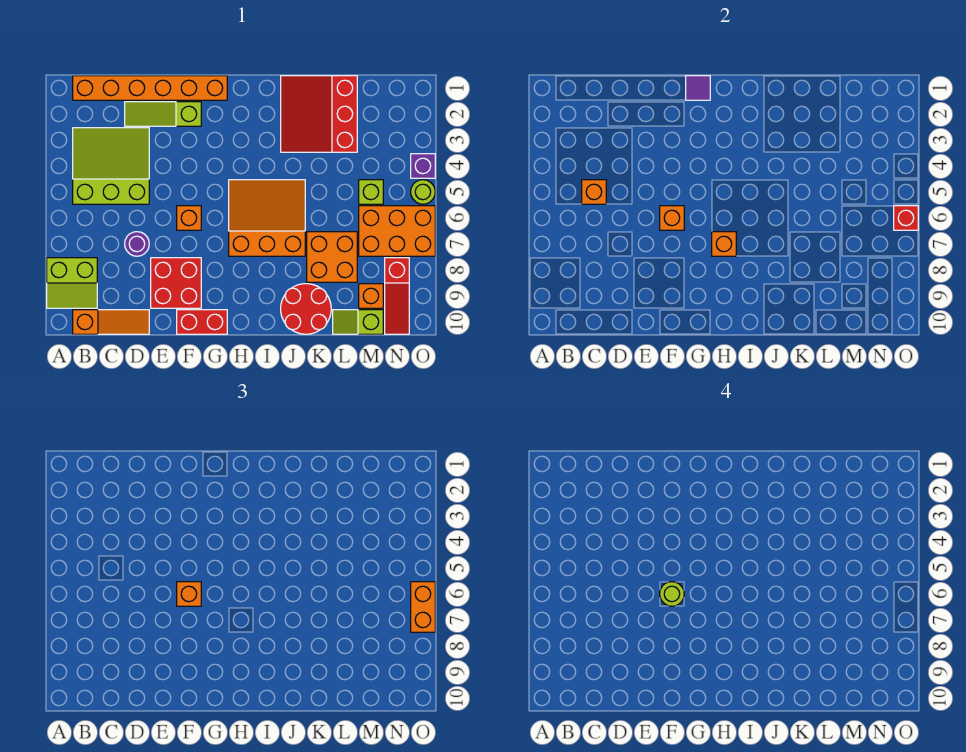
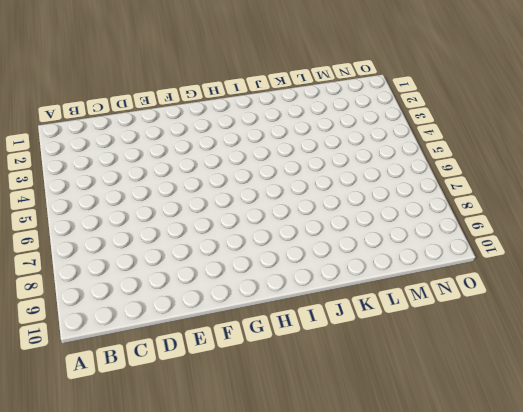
none -> lime slope A8:B9 level 1 top 8
none -> orange brick B1:G1 level 1
none -> lime slope B3:D5 level 1 top 5

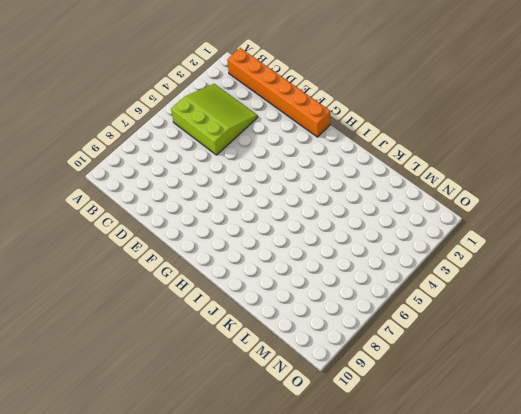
none -> lime slope A8:B9 level 1 top 8
none -> orange slope B10:D10 level 1 top B
none -> lime slope D2:F2 level 1 top F

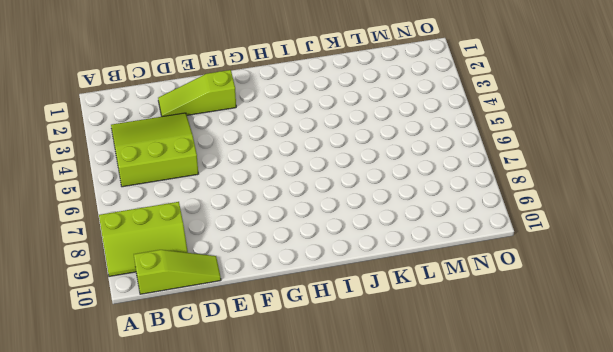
lime slope A8:C9 level 1 top 8 -> lime slope A8:B9 level 1 top 8
lime slope B10:D10 level 1 top B -> orange slope B10:D10 level 1 top B
none -> orange brick B1:G1 level 1
none -> purple round brick D7 level 1
none -> red brick E8:F9 level 1

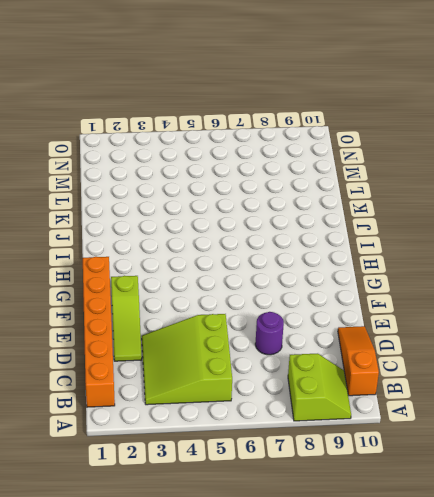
none -> red brick E8:F9 level 1
none -> orange brick F6 level 1
none -> red brick F10:G10 level 1

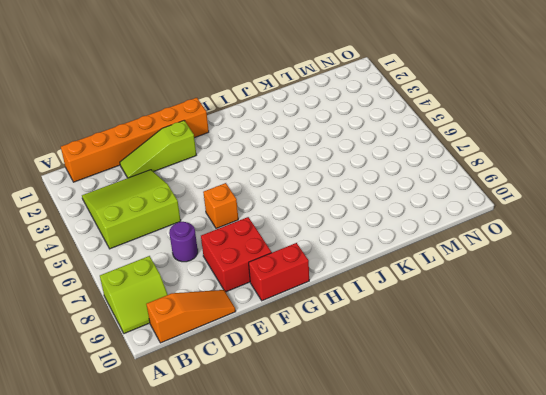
none -> orange slope H5:J7 level 1 top 7
none -> red slope J1:L3 level 1 top L
none -> red round brick J9:K10 level 1

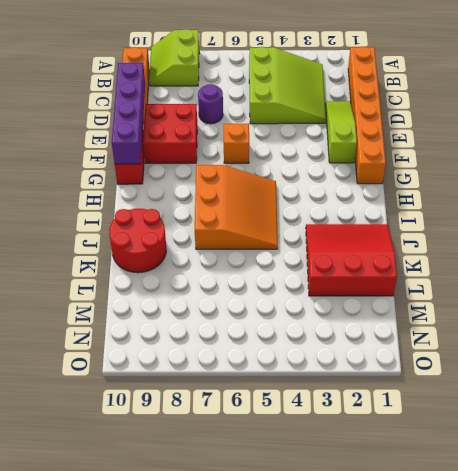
purple brick D10:G10 level 2 -> none
none -> orange brick K7:L8 level 1
none -> lime slope L10:M10 level 1 top M
none -> lime brick M5 level 1

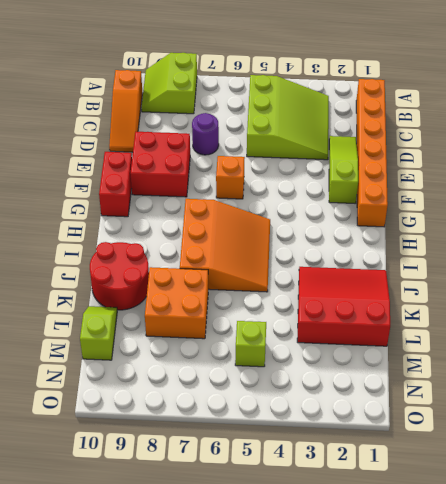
none -> orange brick M6:O7 level 1
none -> orange brick M9 level 1
none -> red slope N8:N10 level 1 top 8

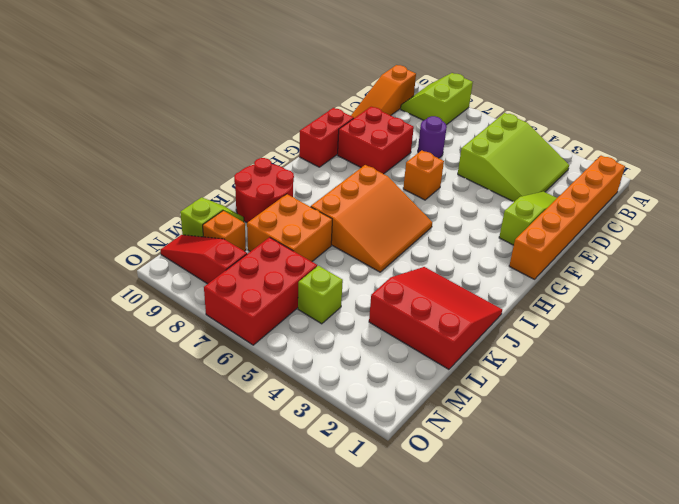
red brick M6:O7 level 1 -> orange brick M6:O7 level 1
none -> purple brick O4 level 1
none -> lime round brick O5 level 1
none -> orange brick C5 level 2

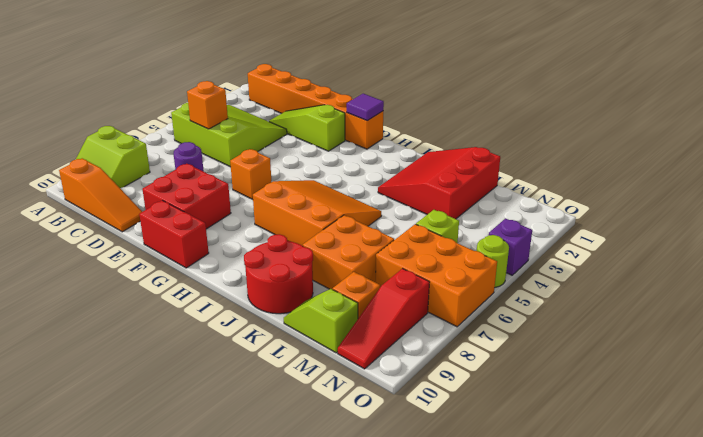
none -> orange brick F6 level 2
none -> orange brick H7 level 2
none -> red brick O6 level 2

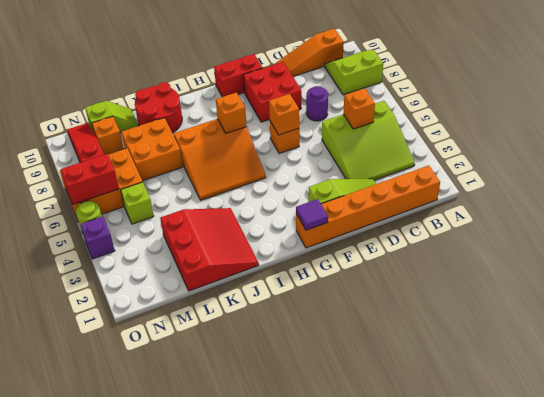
red brick N6:O6 level 2 -> red brick O6 level 2
none -> orange brick F6 level 3
none -> orange brick O6:O7 level 3
none -> lime round brick F6 level 4

